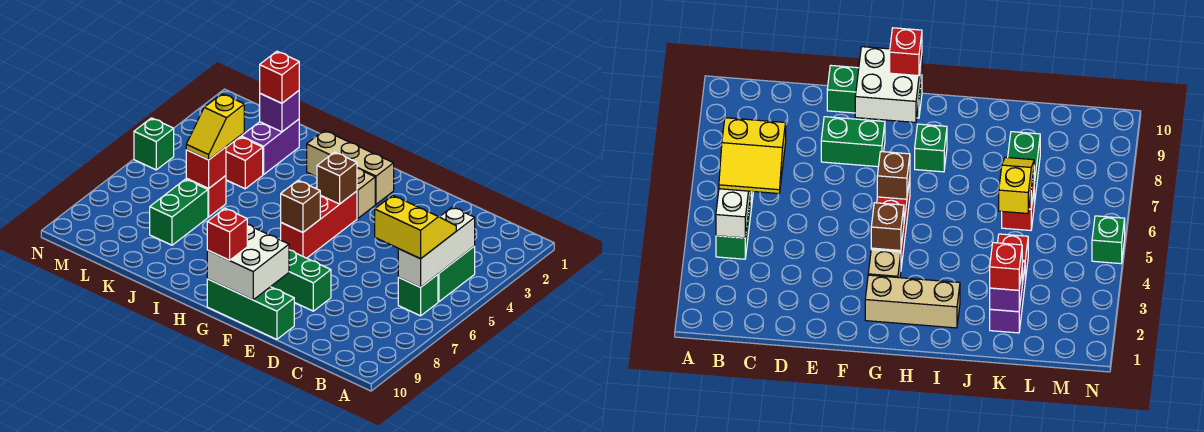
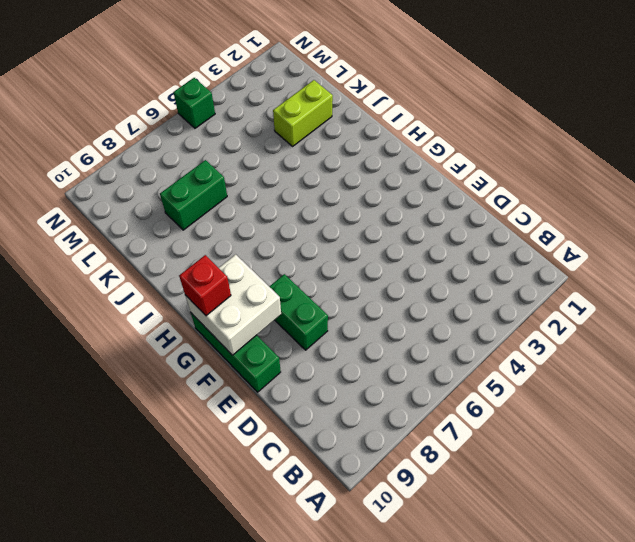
lime brick K2:K3 level 1 -> purple brick K2:K3 level 1
none -> green brick B4:B5 level 1
none -> green brick B6 level 1
none -> tan brick G2:I2 level 1

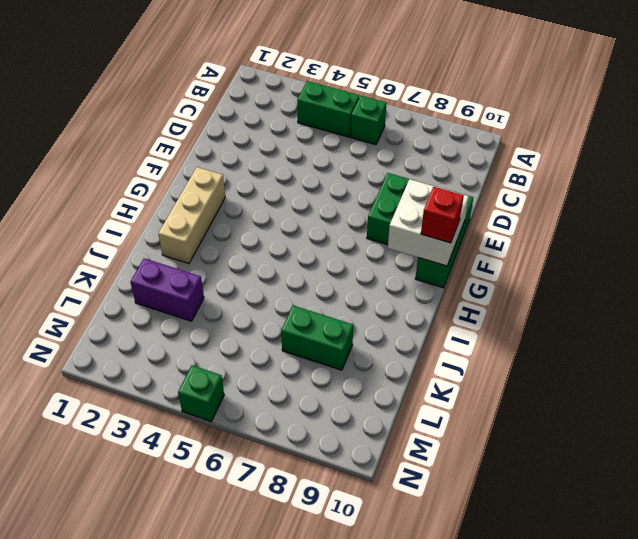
none -> tan brick G3 level 1
none -> red brick G4:G6 level 1
none -> green brick H8 level 1

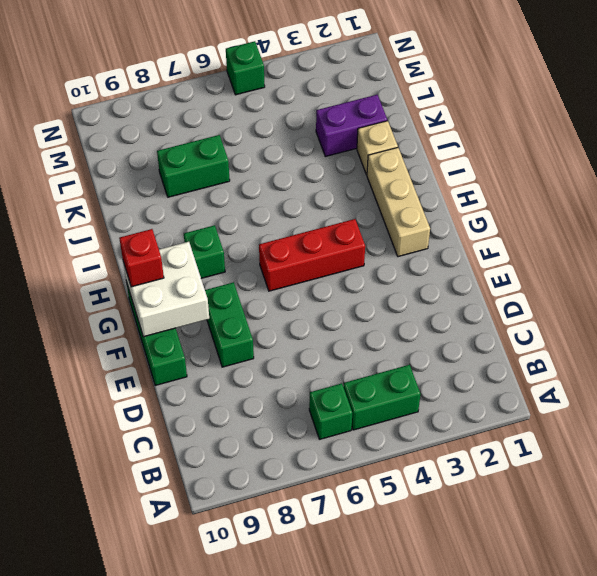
tan brick J2 level 1 -> tan brick G3 level 1
none -> red brick K4 level 1
none -> red brick K6 level 1
none -> white brick B4:B6 level 2

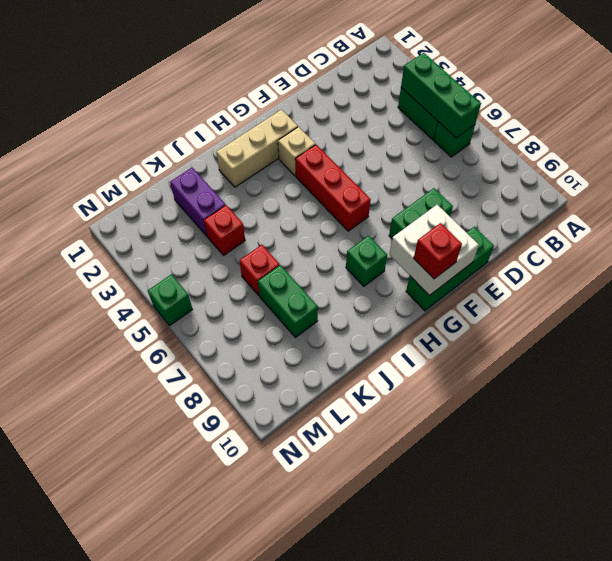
green brick B4:B6 level 2 -> white brick B4:B6 level 2
none -> brown brick G4 level 2
none -> brown brick G6 level 2
none -> purple brick K2 level 2

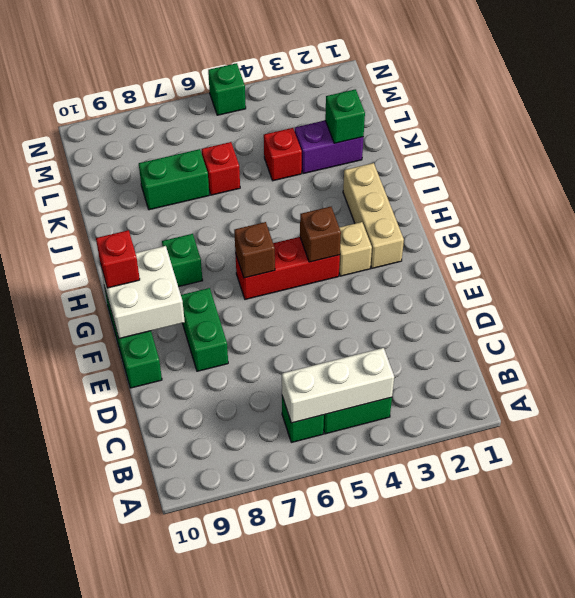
green brick K2 level 2 -> purple brick K2 level 2
none -> red brick K6 level 2
none -> yellow slope B5:C6 level 3 top 6
none -> red brick K2 level 3

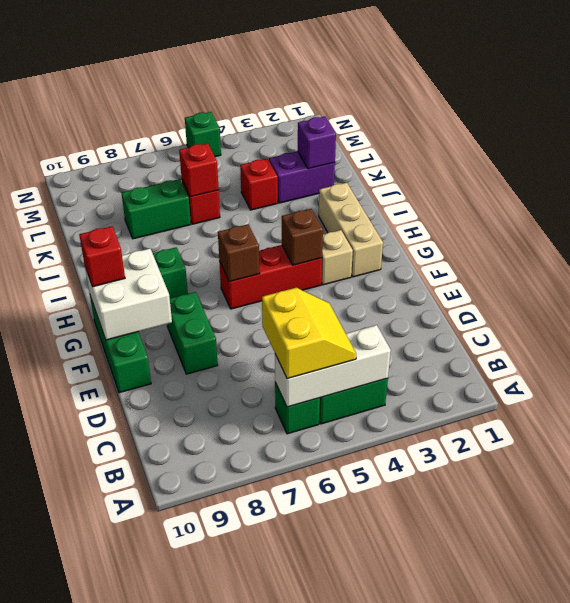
none -> red brick K2 level 3
none -> yellow slope K5:K6 level 3 top 5

